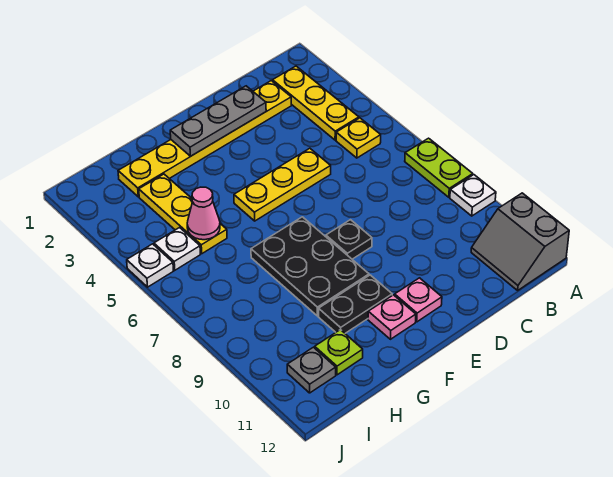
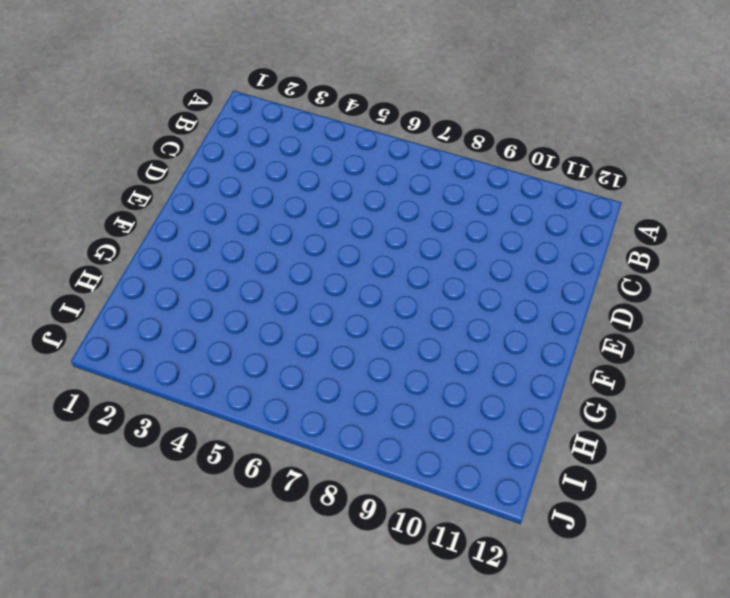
none -> lime plate A7:A8 level 1
none -> white plate A9 level 1
none -> grey slope A11:B12 level 1 top A

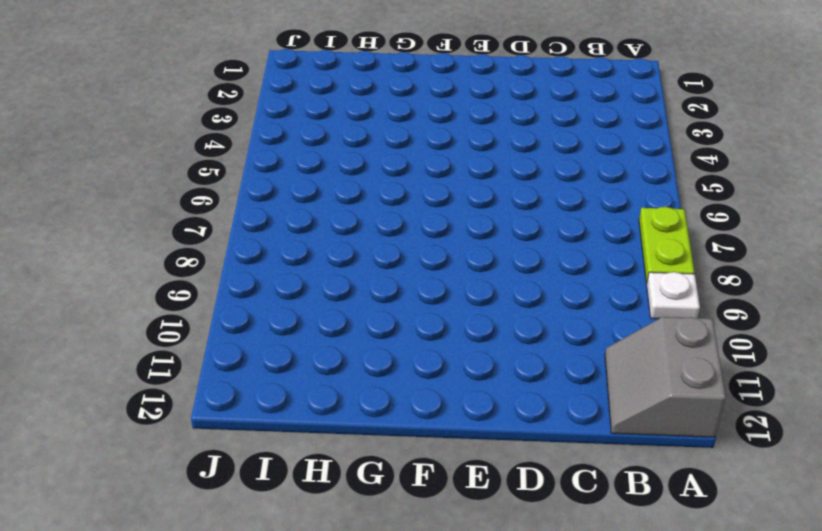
none -> yellow plate B2:B4 level 1
none -> yellow plate B5 level 1
none -> yellow plate C2:H2 level 1

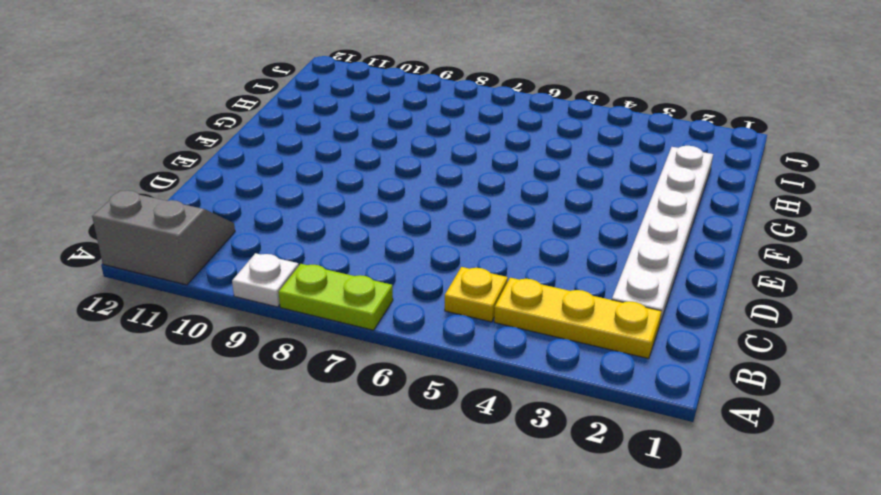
white plate C2:H2 level 1 -> yellow plate C2:H2 level 1
none -> yellow plate D5:F5 level 1
none -> black plate E8 level 1
none -> pink plate E11 level 1

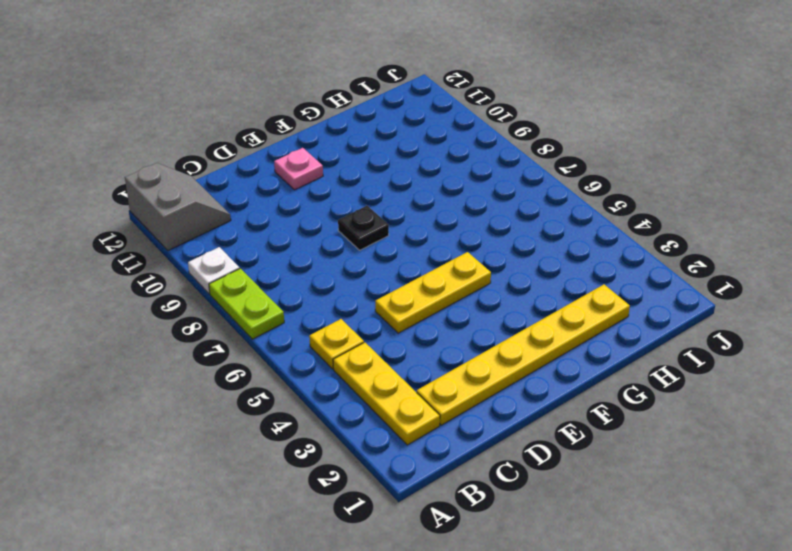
none -> black plate F7:G9 level 1
none -> black plate F10:G10 level 1
none -> pink plate F11 level 1

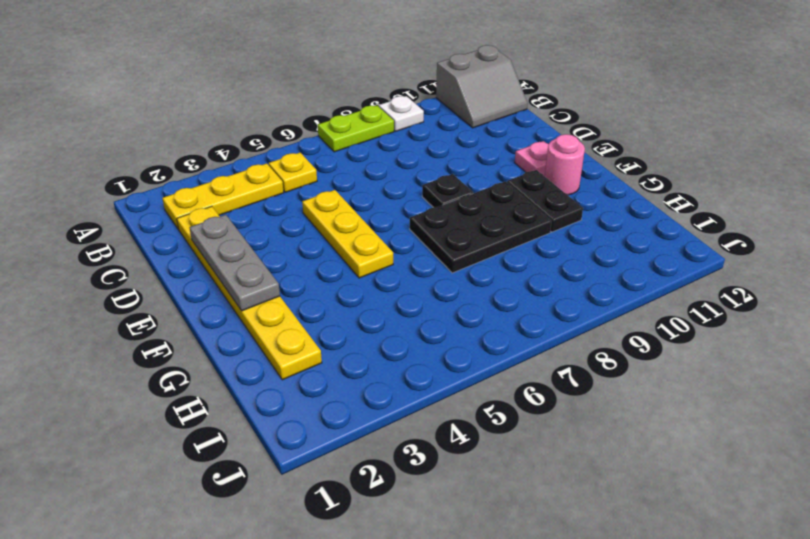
pink round brick F11 level 1 -> pink plate F11 level 1
none -> yellow plate H3:H5 level 1
none -> lime plate H11 level 1
none -> white plate I5 level 1

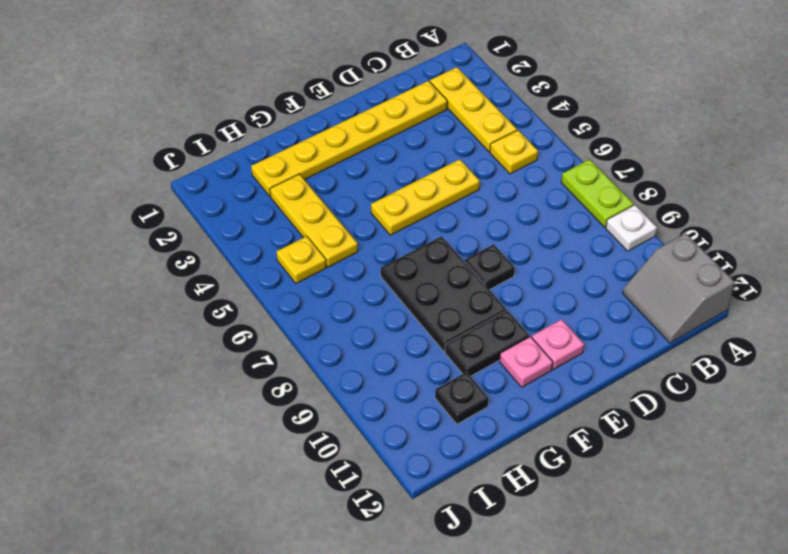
black plate H11 level 1 -> lime plate H11 level 1
yellow plate I5 level 1 -> white plate I5 level 1
none -> grey plate I11 level 1
none -> white plate J5 level 1
none -> grey plate D2:F2 level 2

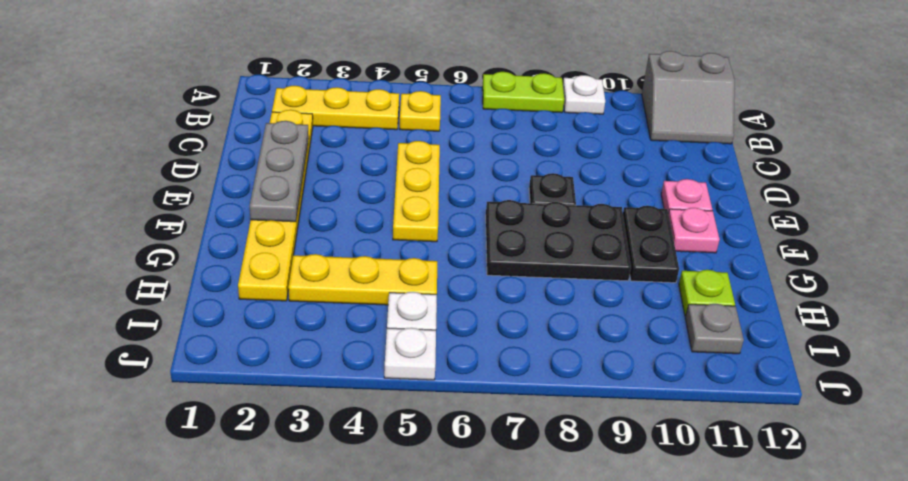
none -> pink cone H5 level 2

